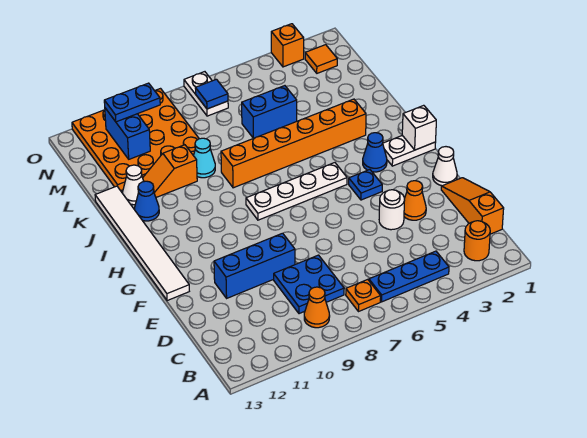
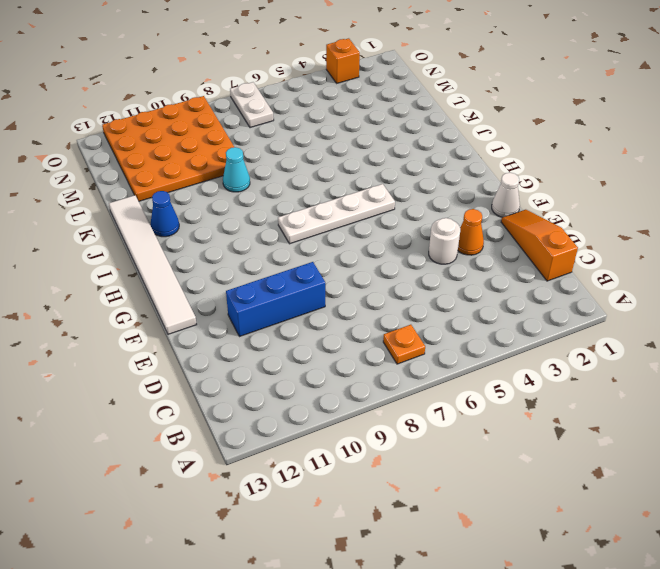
none -> orange round brick B2 level 1
none -> blue plate B4:B6 level 1
none -> orange cone B9 level 1

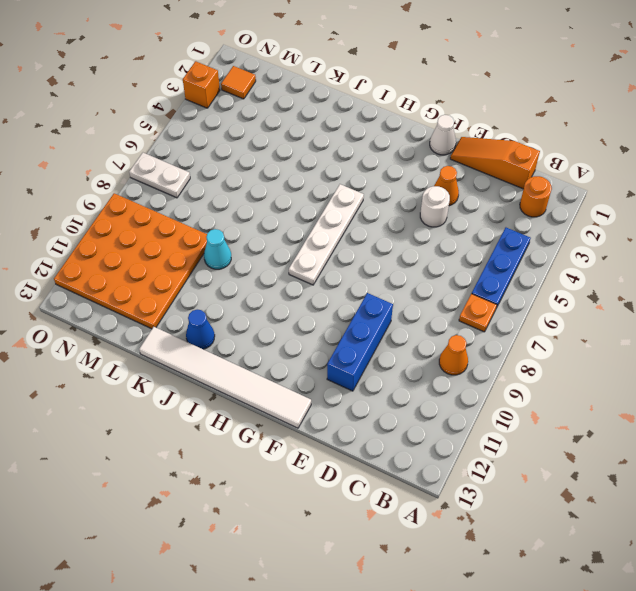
none -> blue plate C8:D9 level 1
none -> blue plate G4 level 1
none -> white plate H1:H2 level 1

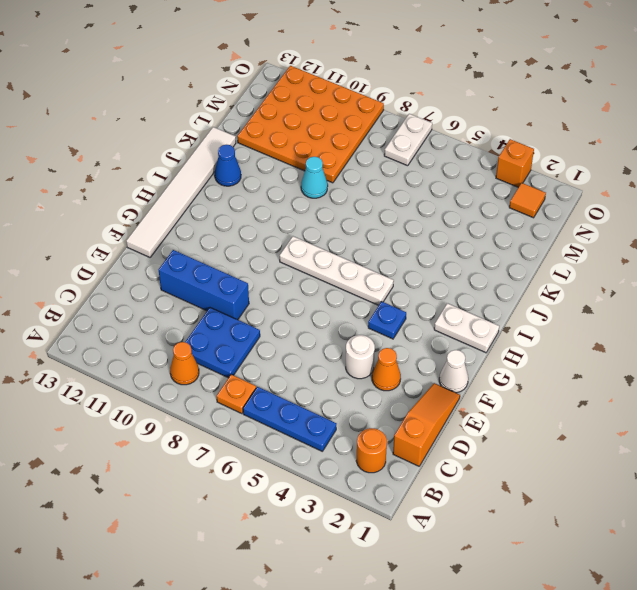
none -> blue cone H3 level 1
none -> orange brick J3:J8 level 1
none -> orange slope K10:K11 level 1 top 10

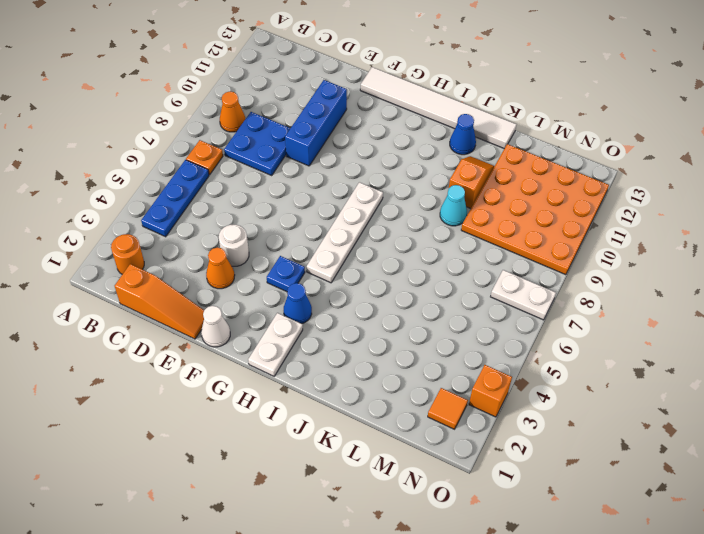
none -> orange brick J3:J8 level 1
none -> white cone K12 level 1
none -> blue brick L5:L6 level 1

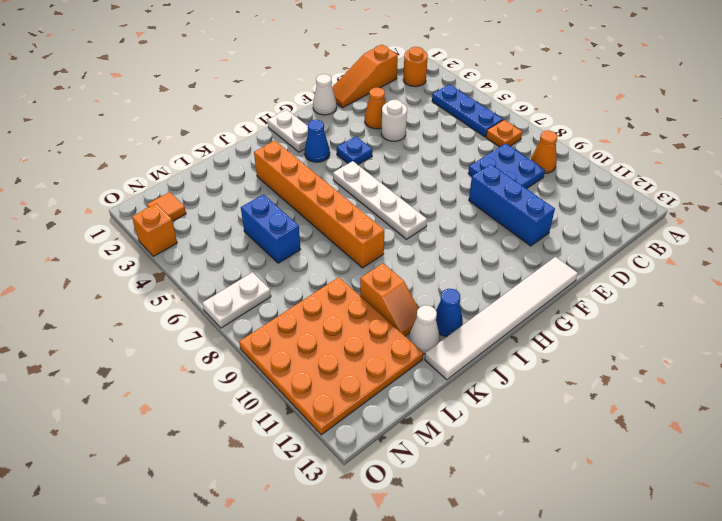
none -> cyan cone K9 level 1
none -> white brick H1 level 2
none -> blue brick M11:N11 level 2

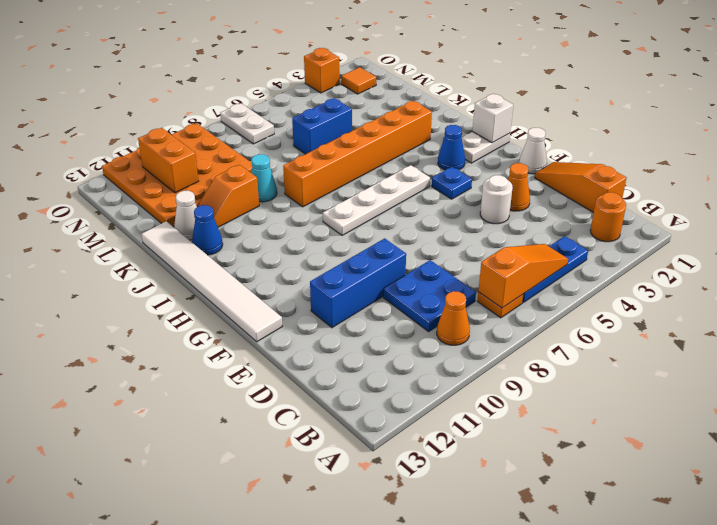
orange slope B5:B7 level 2 top 7 -> none
orange brick M11:N11 level 2 -> blue brick M11:N11 level 2
none -> blue tile N7 level 2
none -> blue plate N10:N11 level 3

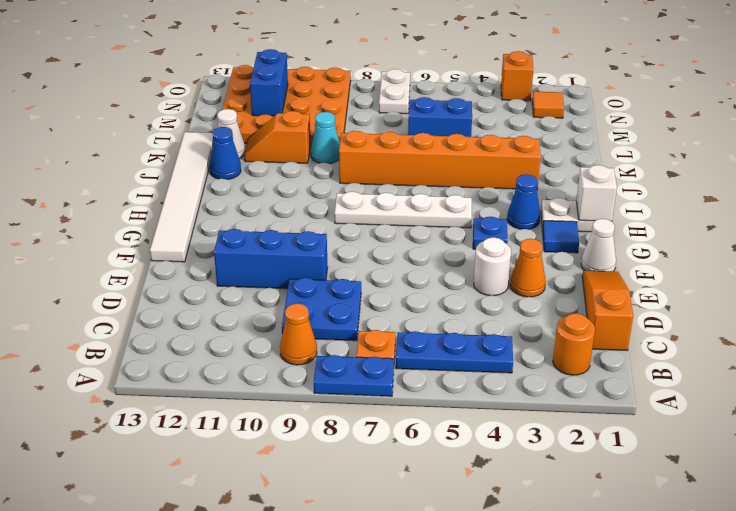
blue plate A7:A8 level 1 -> blue plate N10:N11 level 3
blue tile G2 level 1 -> blue tile N7 level 2

